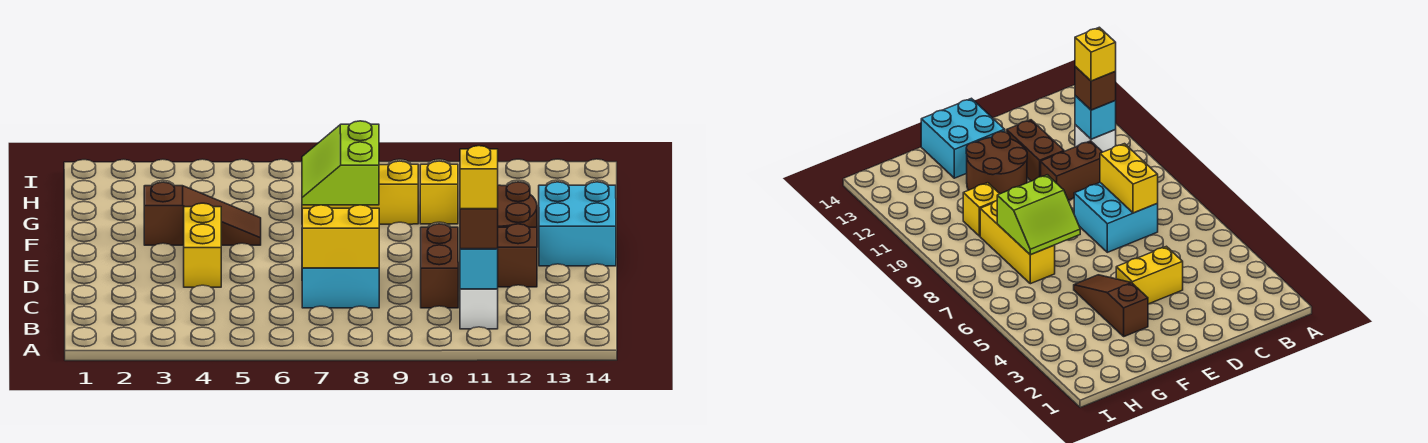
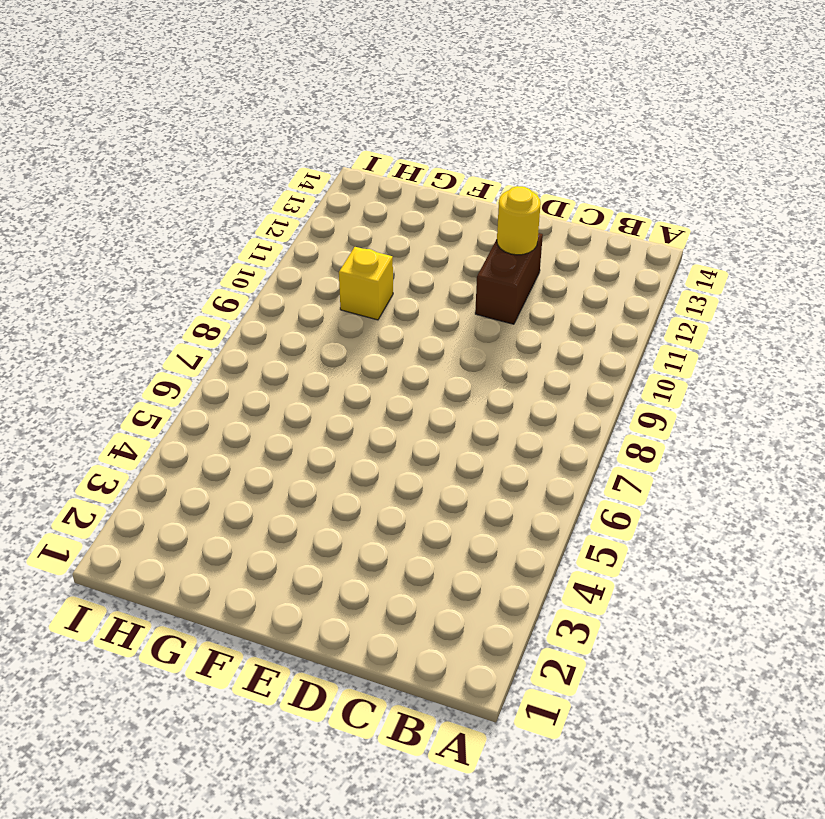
yellow round brick D12 level 2 -> none
none -> white brick B11 level 1
none -> cyan brick C7:D8 level 1
none -> brown brick C10:D10 level 1

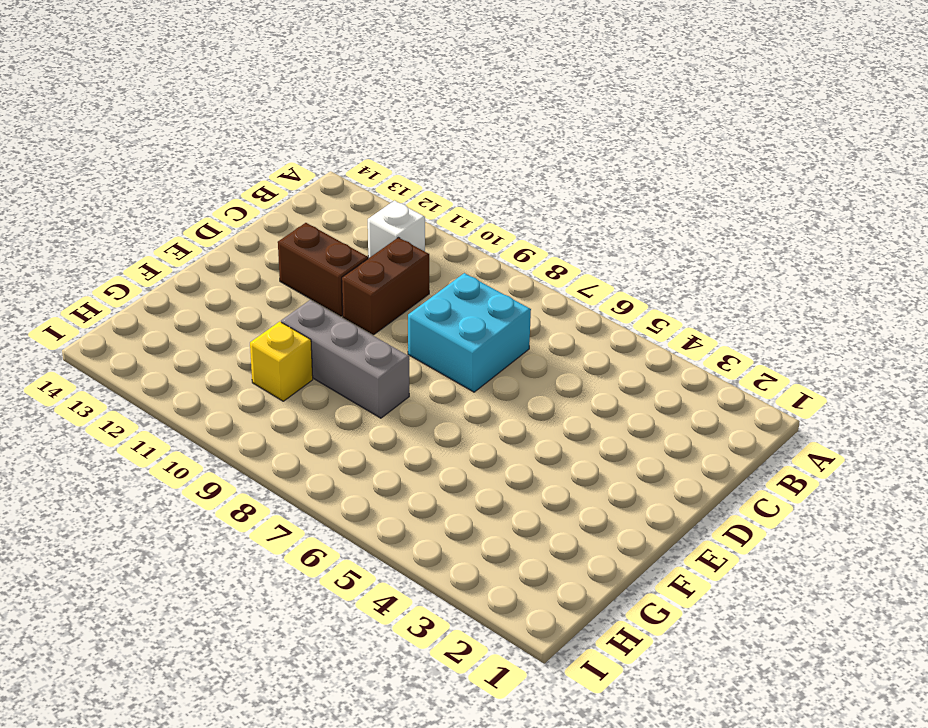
grey brick F8:F10 level 1 -> none
none -> yellow brick D4:E4 level 1
none -> brown round brick E11:F12 level 1
none -> cyan brick E13:F14 level 1

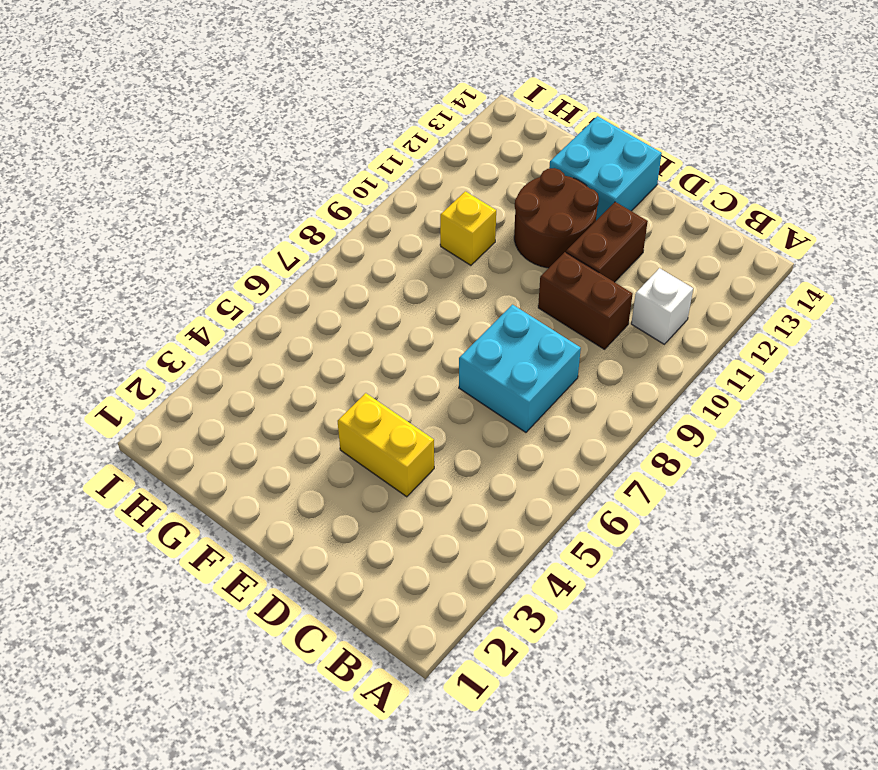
none -> brown slope F3:F5 level 1 top 3
none -> yellow brick G7:G9 level 1
none -> cyan brick B11 level 2

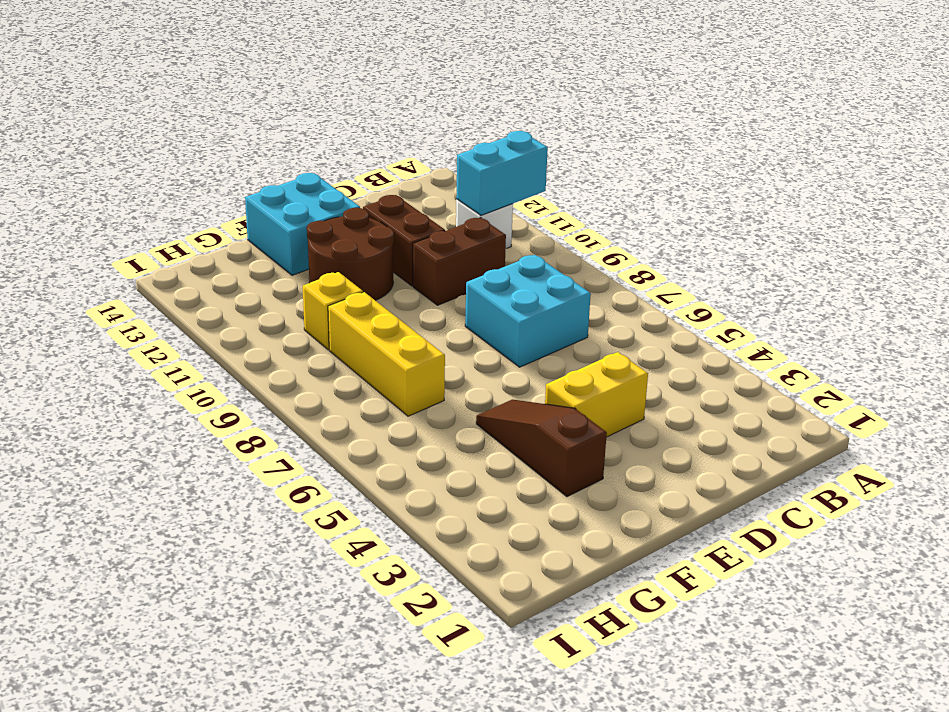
cyan brick A11:B11 level 2 -> cyan brick B11 level 2
none -> yellow brick C7:C8 level 2
none -> lime slope F7:G8 level 2 top 8
none -> brown brick B11 level 3

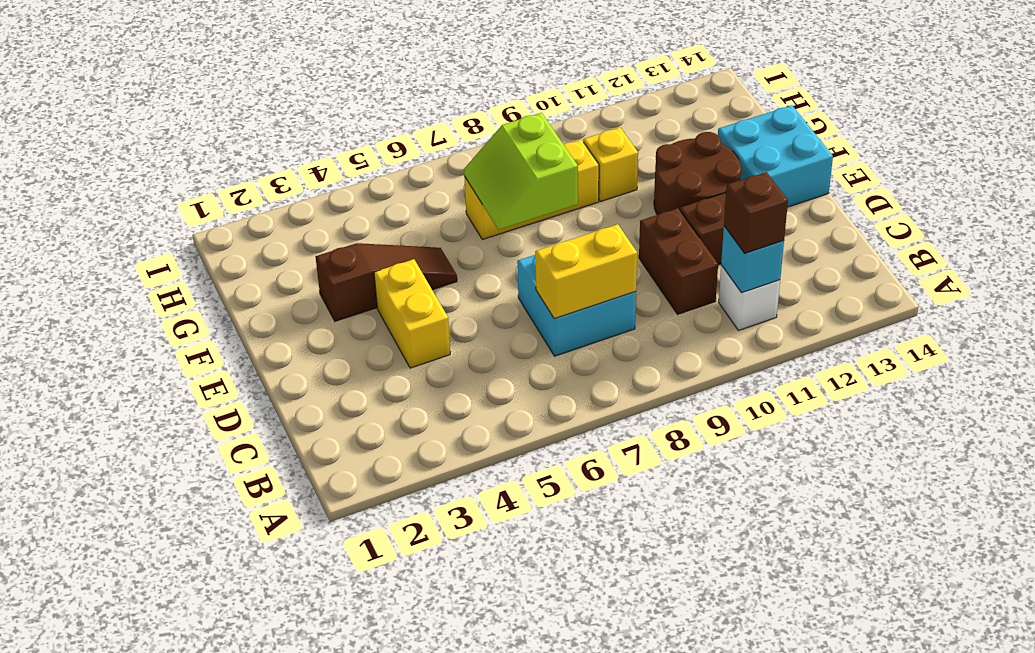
none -> yellow brick B11 level 4

